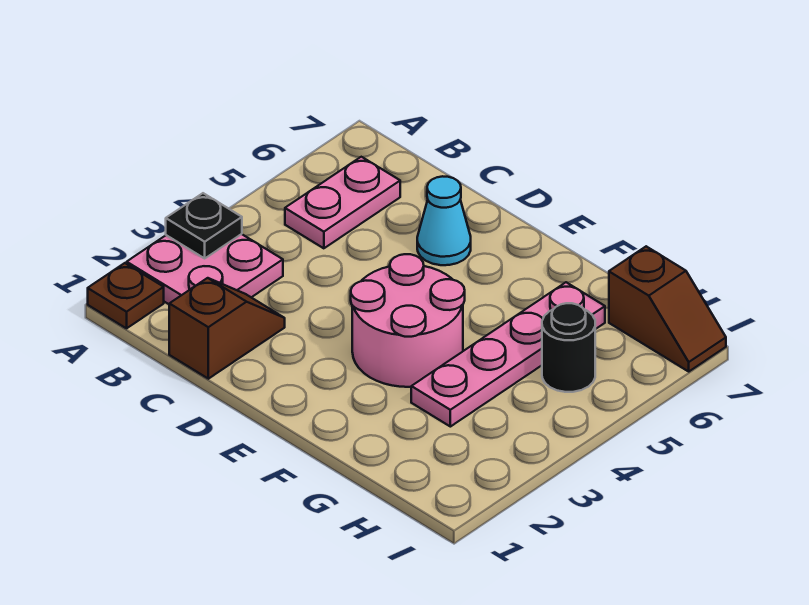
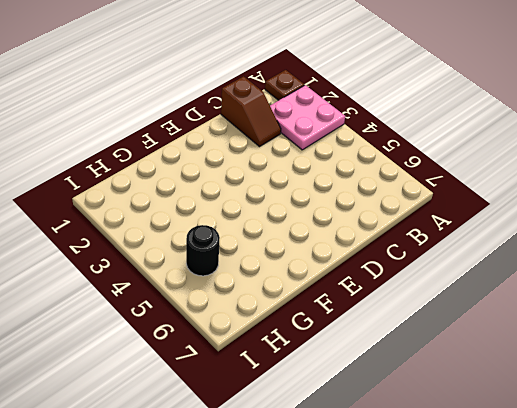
none -> pink plate B5:B6 level 1
none -> cyan cone D6 level 1

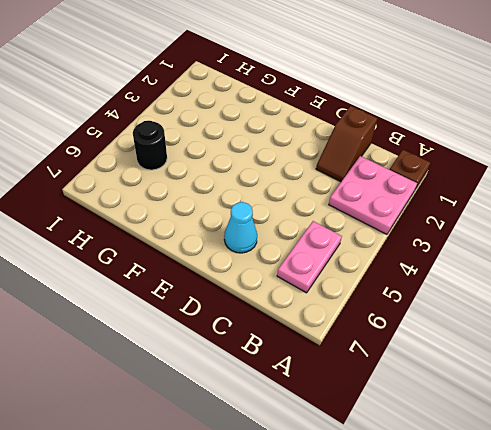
none -> pink round brick E3:F4 level 1
none -> pink plate G3:G6 level 1

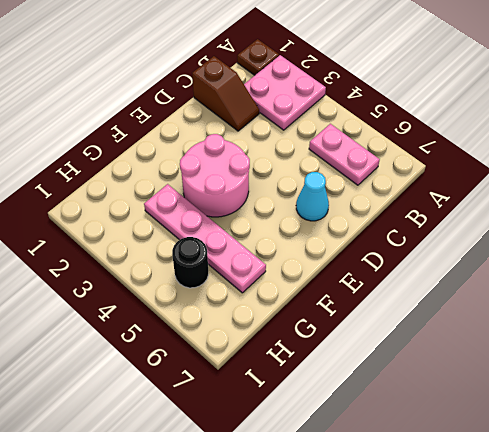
none -> brown slope H7:I7 level 1 top H
none -> black plate A3 level 2

